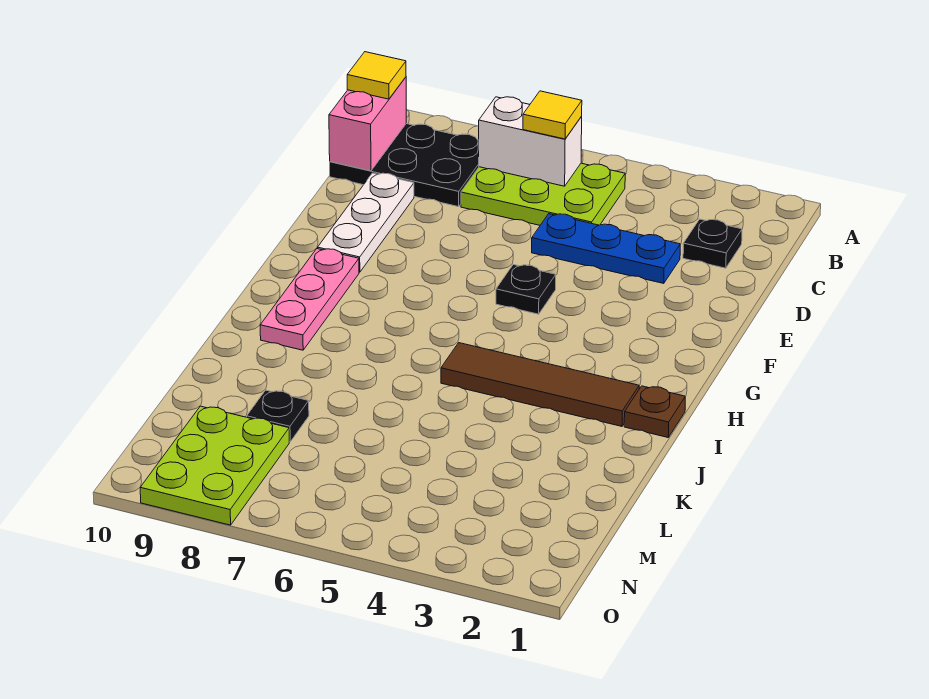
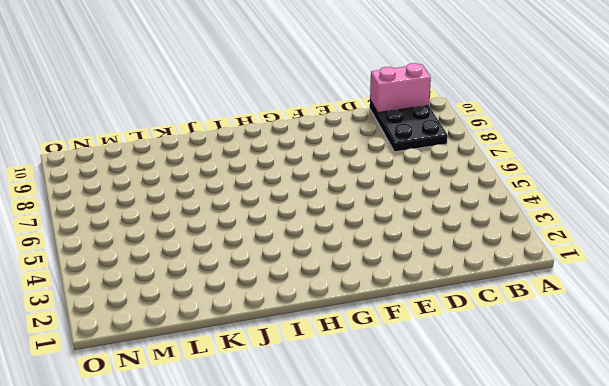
none -> lime plate B5:C7 level 1
none -> black plate C2 level 1
none -> blue plate D3:D5 level 1

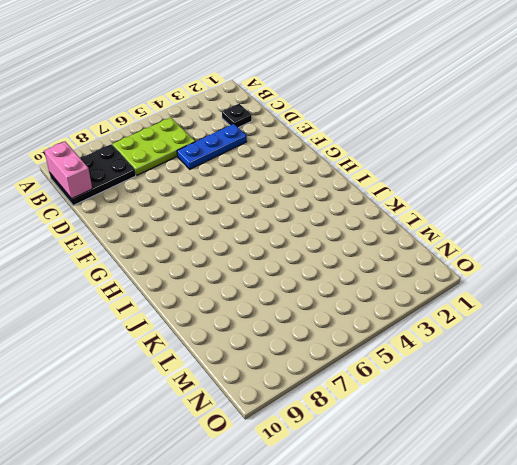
none -> white plate D9:F9 level 1
none -> black plate F5 level 1
none -> pink plate G9:I9 level 1

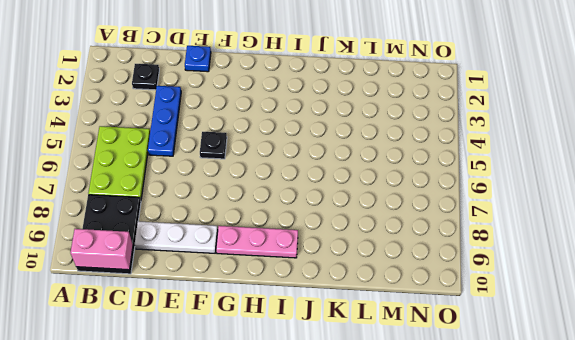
blue plate E1 level 1 -> none
none -> brown plate I1 level 1
none -> brown tile I2:I5 level 1
none -> black plate L8 level 1

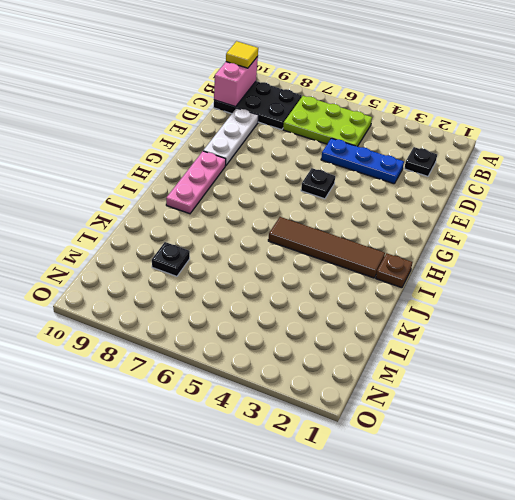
none -> lime plate M8:O9 level 1
none -> white brick B6:B7 level 2
none -> yellow tile B6 level 3

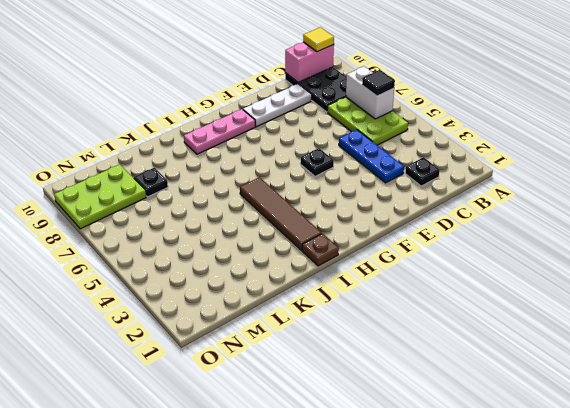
black tile B6 level 3 -> yellow tile B6 level 3

